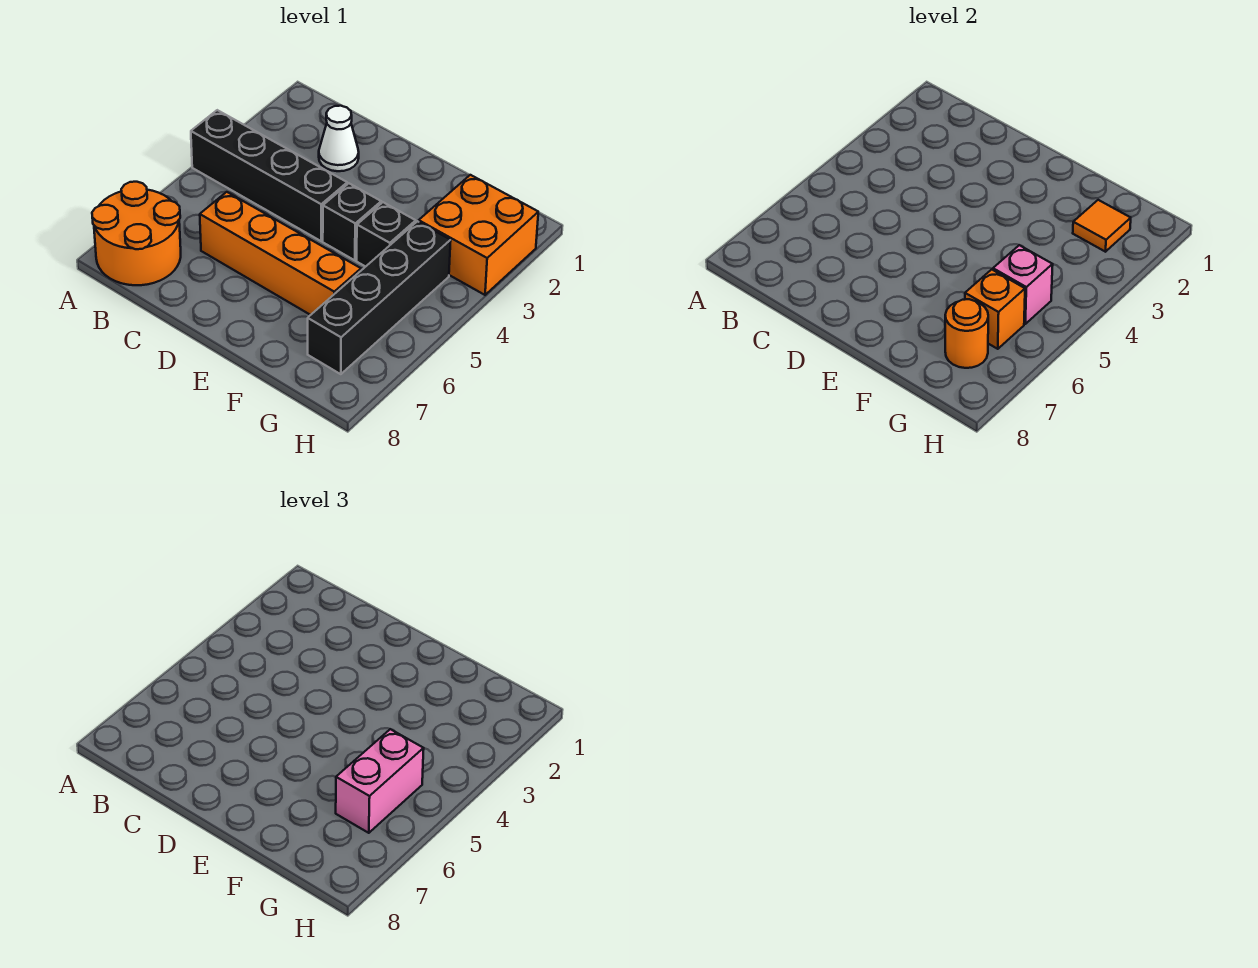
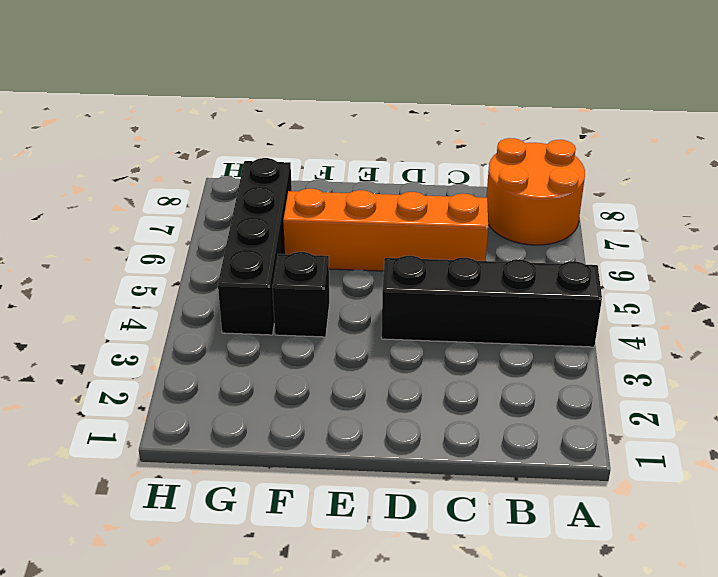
none -> white cone C2 level 1
none -> black brick E4 level 1
none -> orange brick G2:H3 level 1

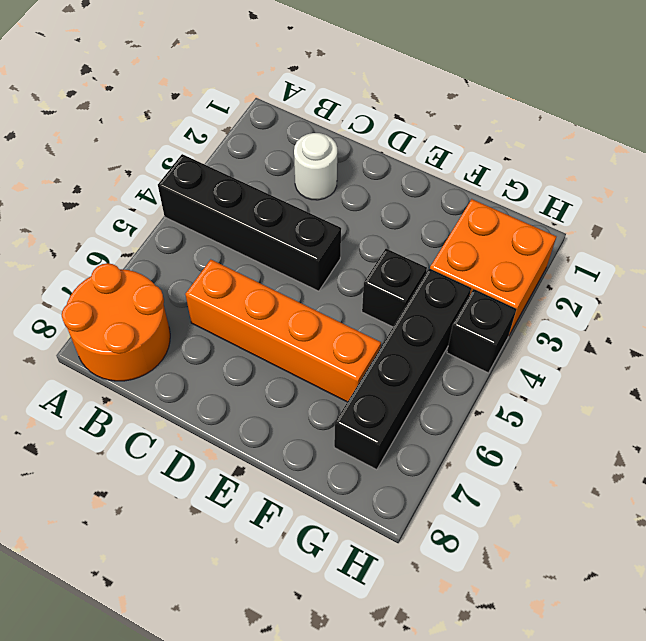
white round brick C2 level 1 -> white cone C2 level 1
black brick H4 level 1 -> black brick E4 level 1
none -> orange tile G2 level 2
none -> pink brick G5 level 2
none -> orange brick G6 level 2

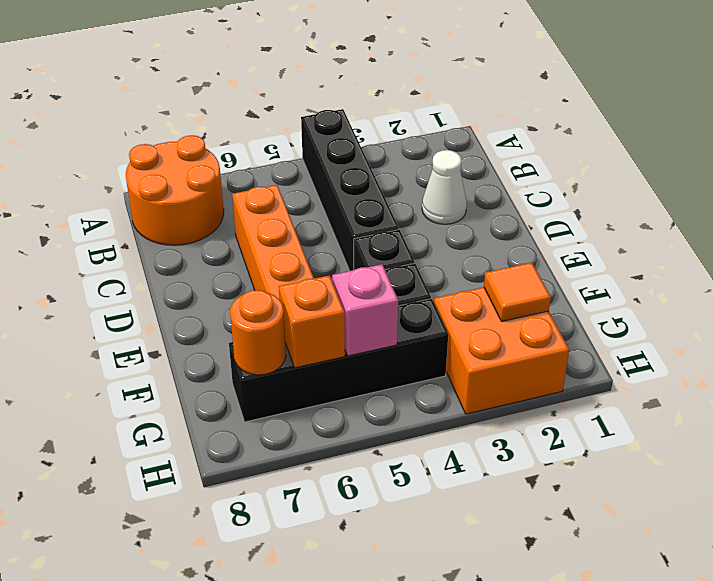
none -> pink brick G5:G6 level 3

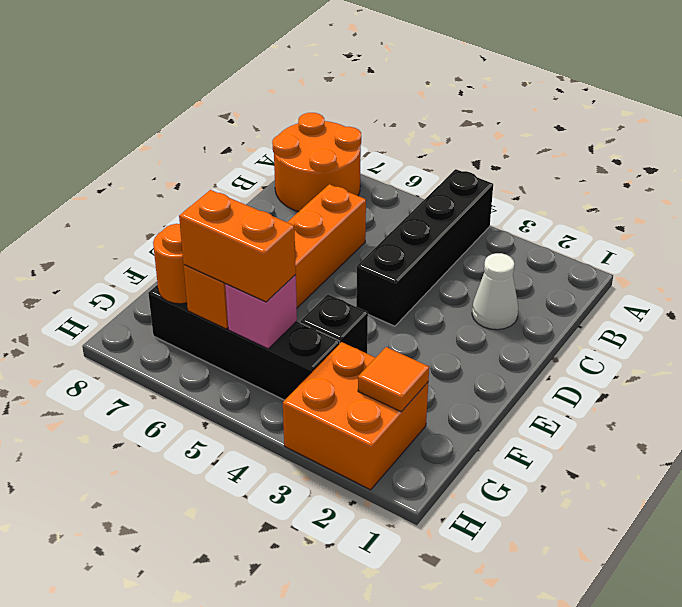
orange brick G5:G6 level 3 -> pink brick G5:G6 level 3
none -> black brick E4 level 1

